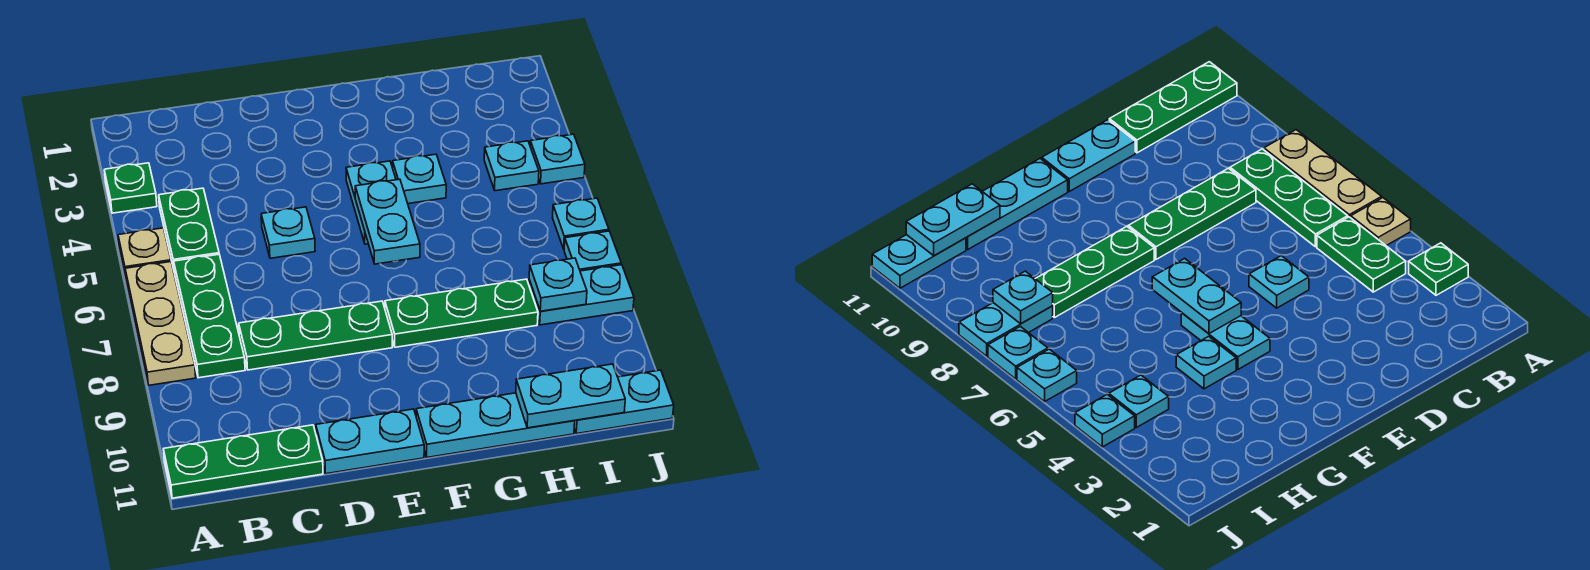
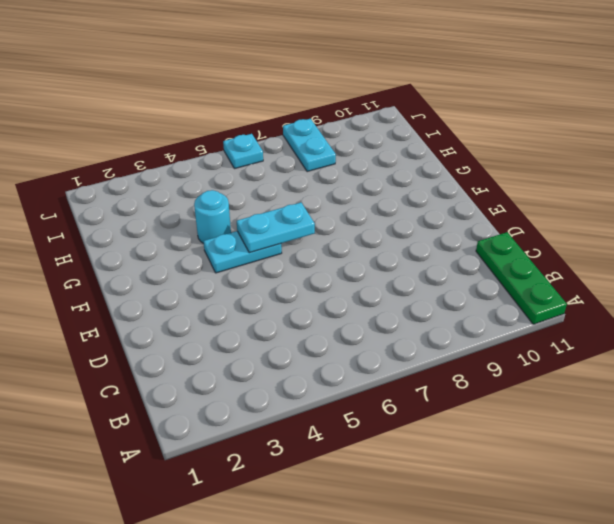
cyan round brick G4 level 1 -> cyan plate G4 level 1
none -> green plate A3 level 1
none -> tan plate A5 level 1
none -> tan plate A6:A8 level 1

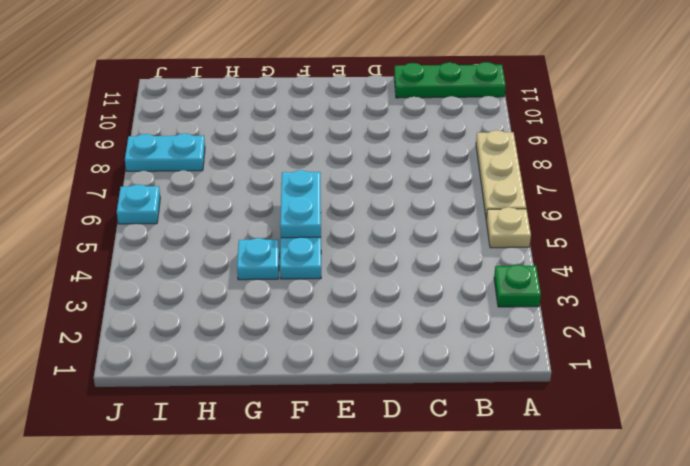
none -> green plate B4:B5 level 1
none -> green plate B6:B8 level 1
none -> green plate C8:E8 level 1

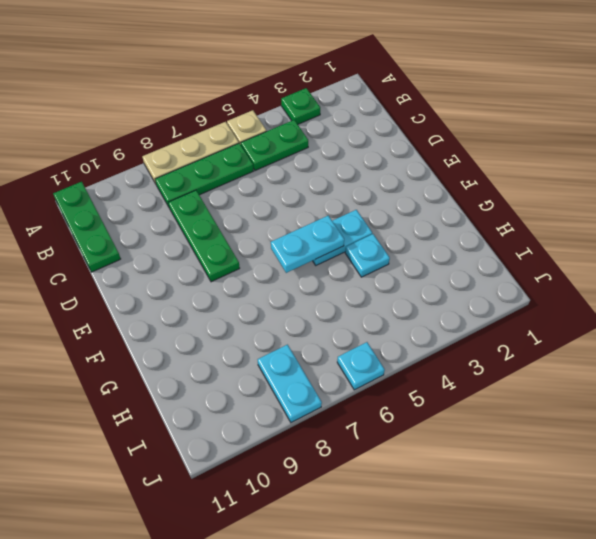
none -> cyan plate D5 level 1
none -> cyan plate D11:E11 level 1
none -> green plate F8:H8 level 1

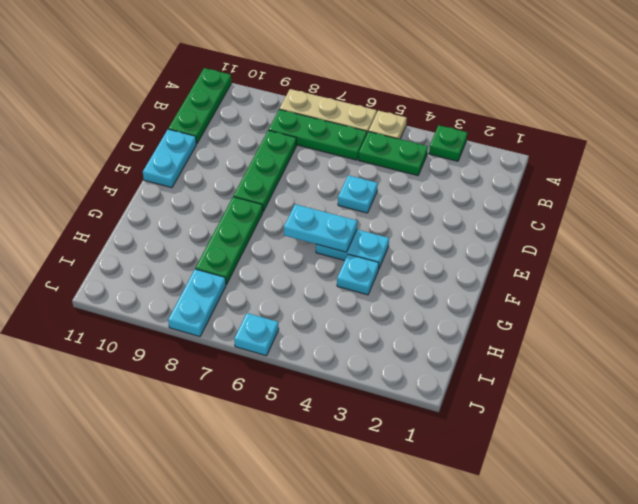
none -> cyan plate F11:H11 level 1
none -> cyan plate I4 level 1
none -> cyan plate I11:J11 level 1

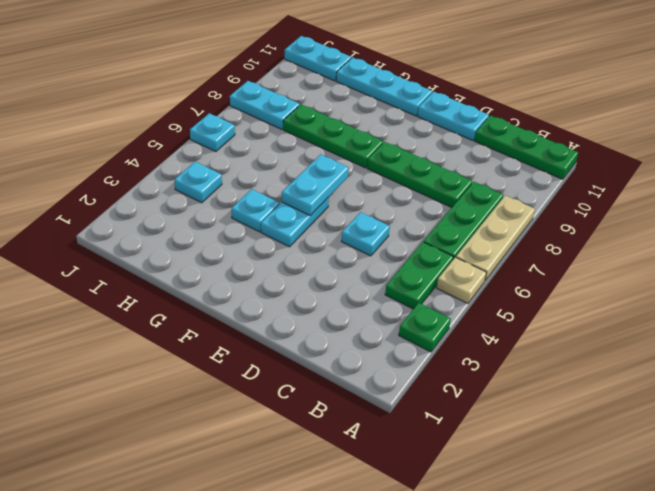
none -> cyan plate J4 level 1
none -> cyan plate J7 level 1
none -> cyan plate H11:I11 level 2

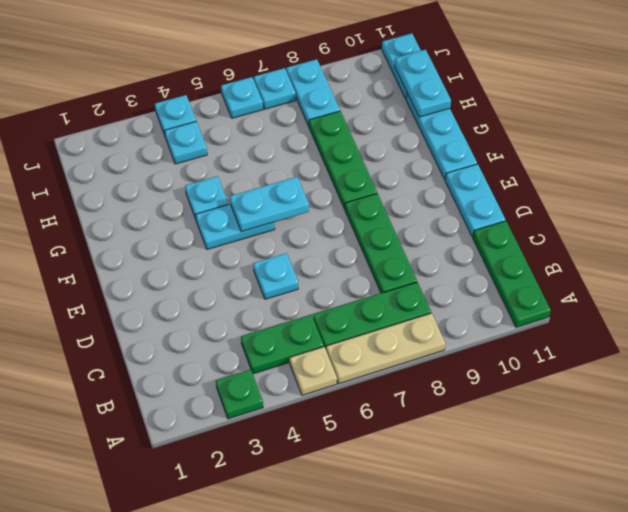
none -> cyan plate I8 level 2

